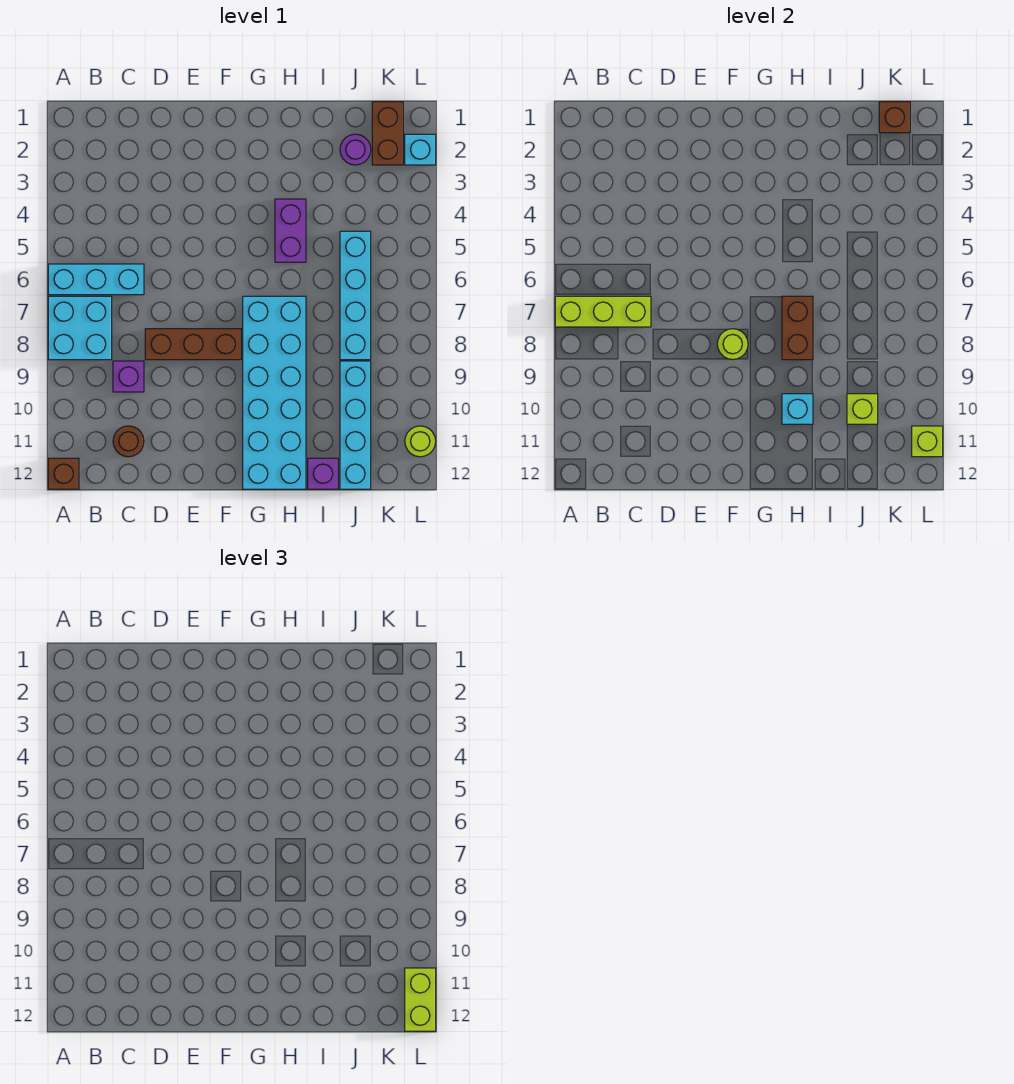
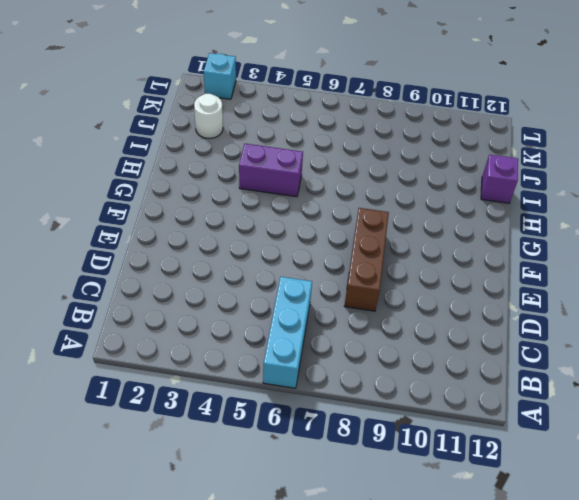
white round brick J2 level 1 -> purple round brick J2 level 1
none -> cyan brick A7:B8 level 1
none -> brown brick A12 level 1
none -> purple brick C9 level 1

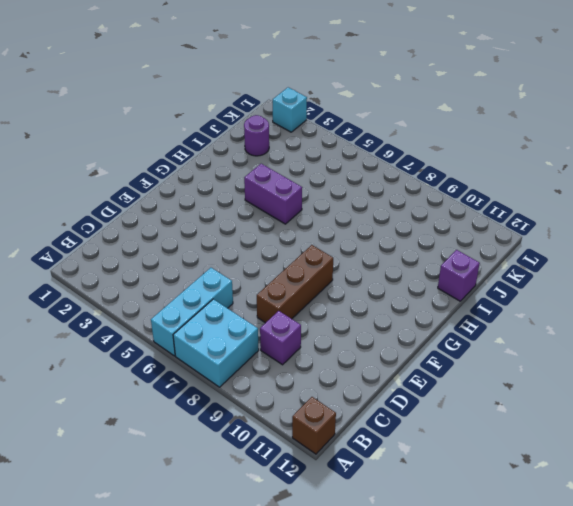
none -> brown round brick C11 level 1
none -> cyan brick G7:H12 level 1
none -> cyan brick J5:J8 level 1

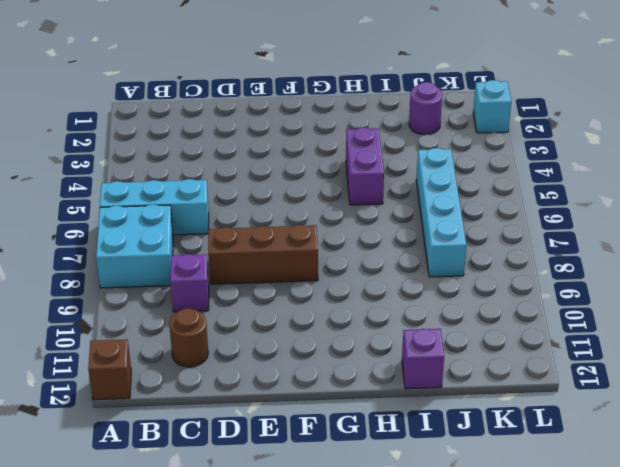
none -> cyan brick G7:H12 level 1
none -> cyan brick J9:J12 level 1
none -> brown brick K1:K2 level 1

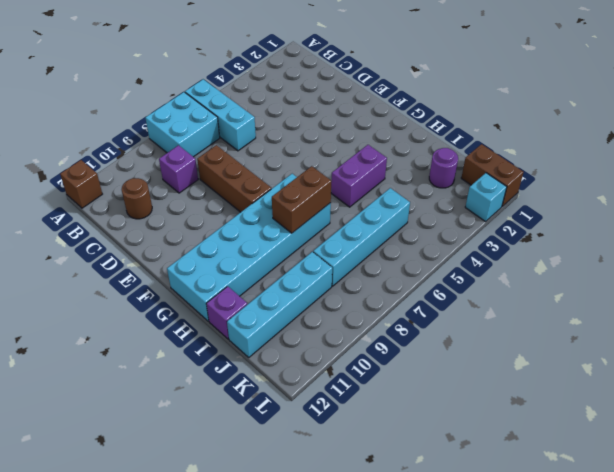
brown brick K1:L1 level 1 -> brown brick K1:K2 level 1
none -> lime round brick L11 level 1
none -> lime brick A7:C7 level 2
none -> lime round brick F8 level 2

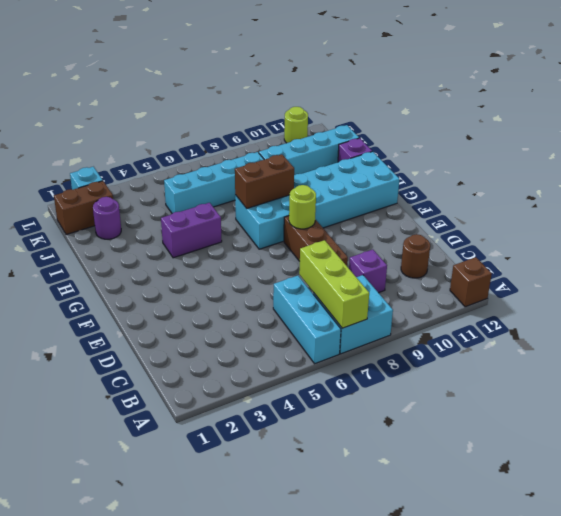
none -> cyan brick H10 level 2
none -> lime brick J10 level 2
none -> brown brick K1 level 2

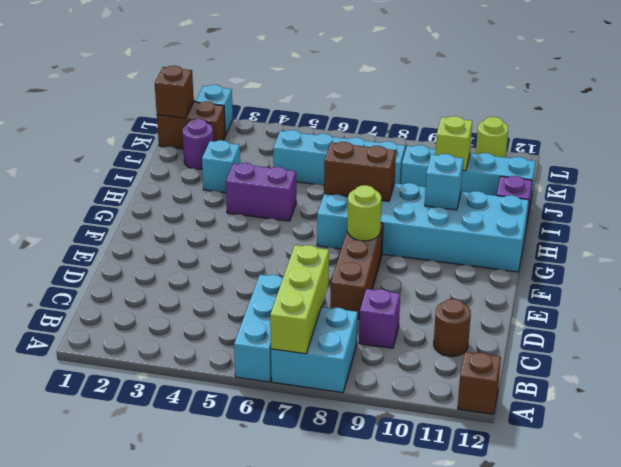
cyan brick I3 level 1 -> none
none -> lime brick L11 level 2
none -> lime brick L11:L12 level 3

